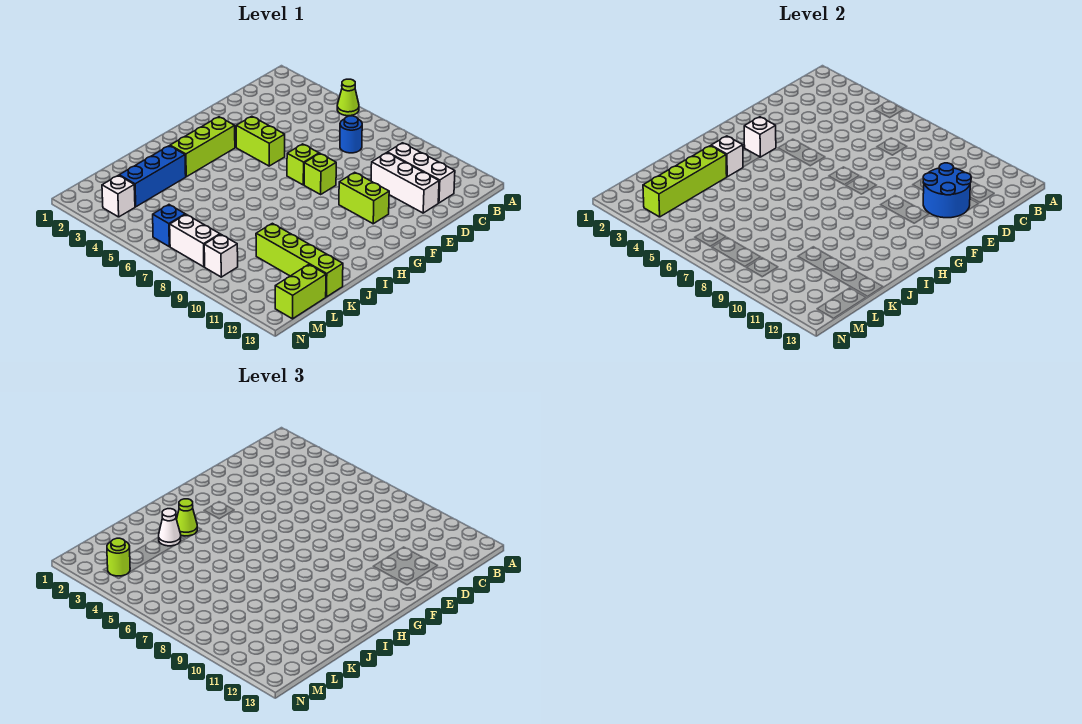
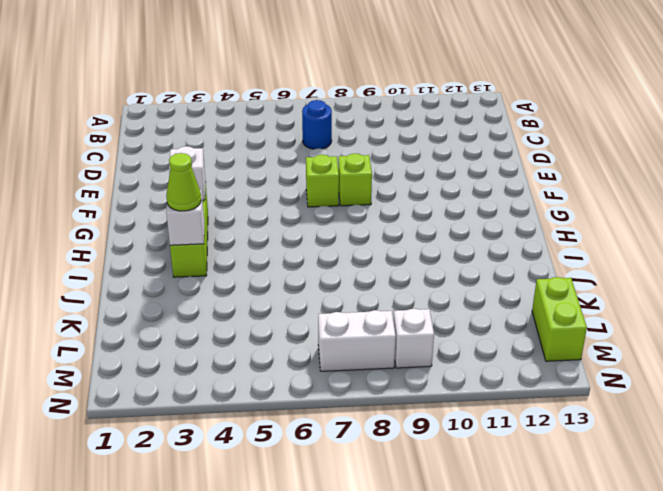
none -> lime cone A5 level 1
none -> white brick C10:C12 level 1
none -> white brick D10:D12 level 1

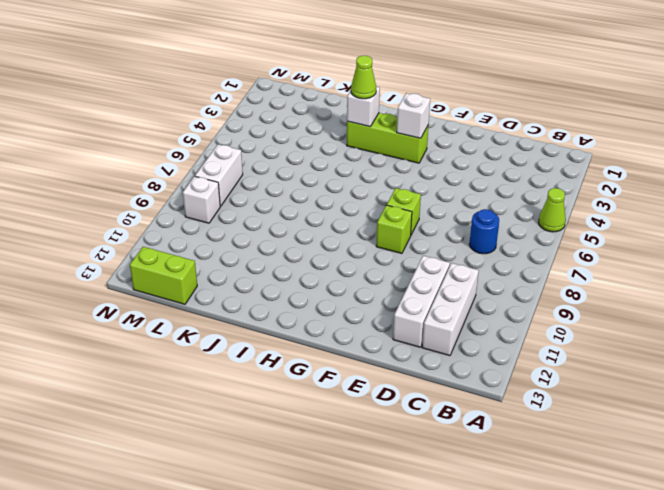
none -> lime brick F4:F5 level 1
none -> lime brick F10:F11 level 1
none -> blue brick J3:L3 level 1

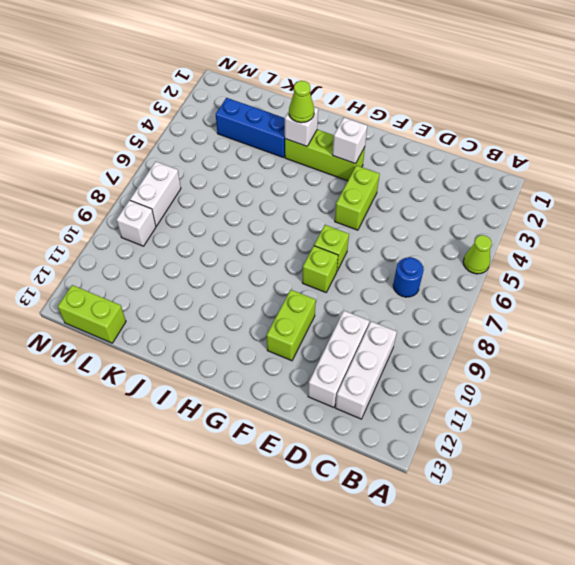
none -> lime brick K10:K13 level 1
none -> white brick M3 level 1
none -> blue brick M6 level 1

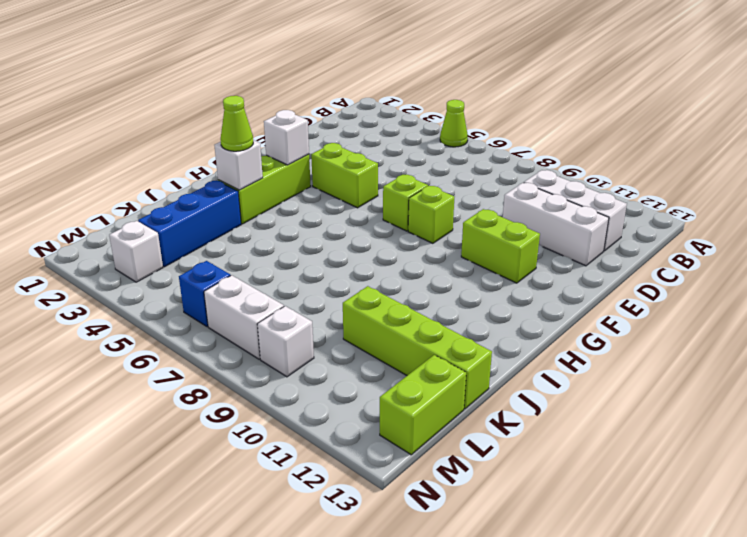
none -> blue round brick C7 level 1
none -> blue round brick D11:E12 level 2
none -> lime brick J3:M3 level 2

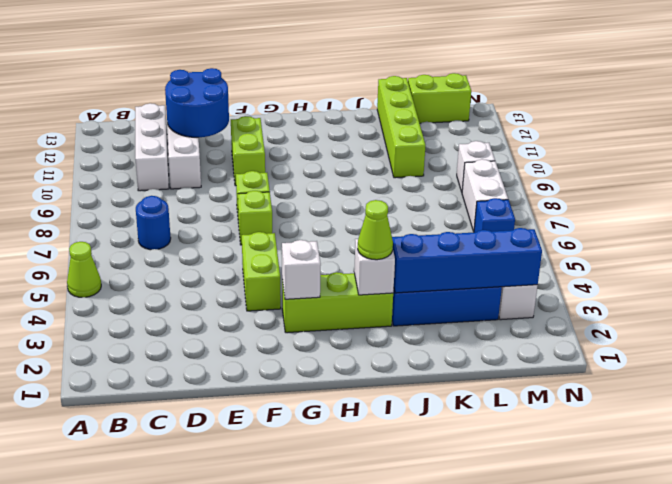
blue brick J3:M3 level 2 -> lime brick J3:M3 level 2
none -> white cone J3 level 3
none -> lime round brick M3 level 3

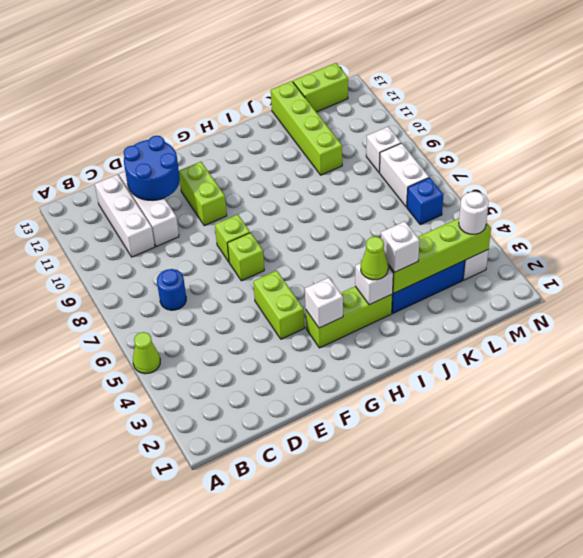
white brick J3 level 3 -> white cone J3 level 3
white round brick M3 level 3 -> lime round brick M3 level 3

